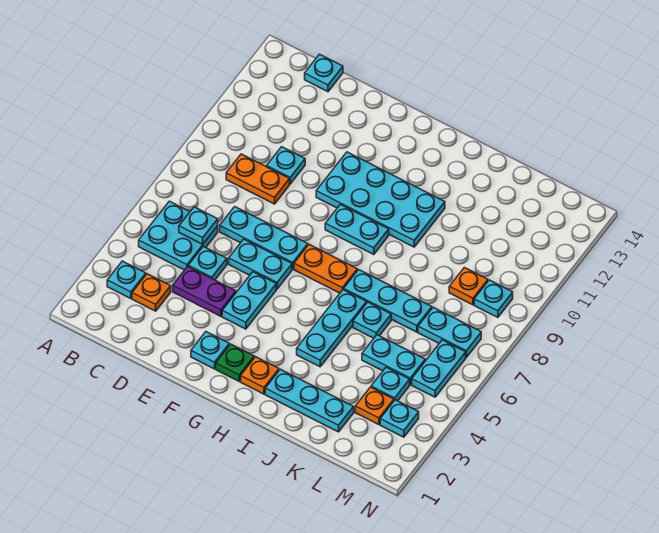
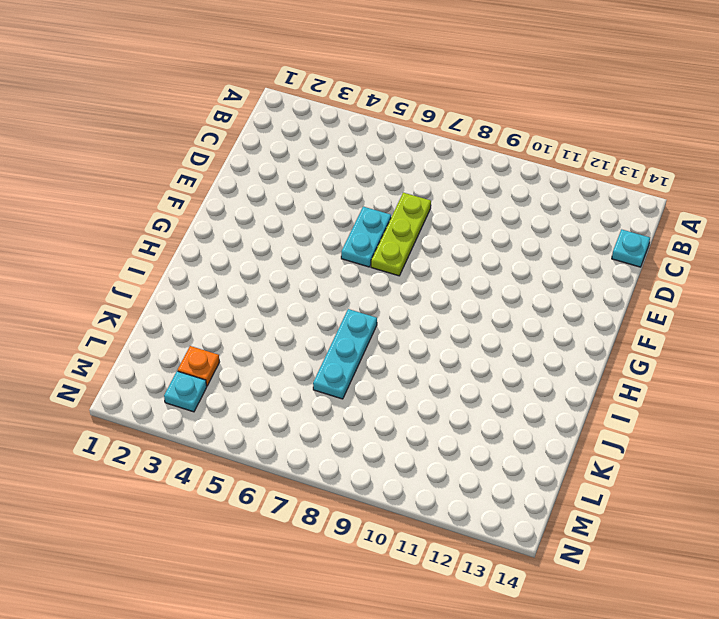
lime plate D7:F7 level 1 -> cyan plate D7:F7 level 1
none -> cyan plate B3 level 1
none -> cyan plate B5:C6 level 1
none -> orange plate C3 level 1
none -> orange plate C9:D9 level 1

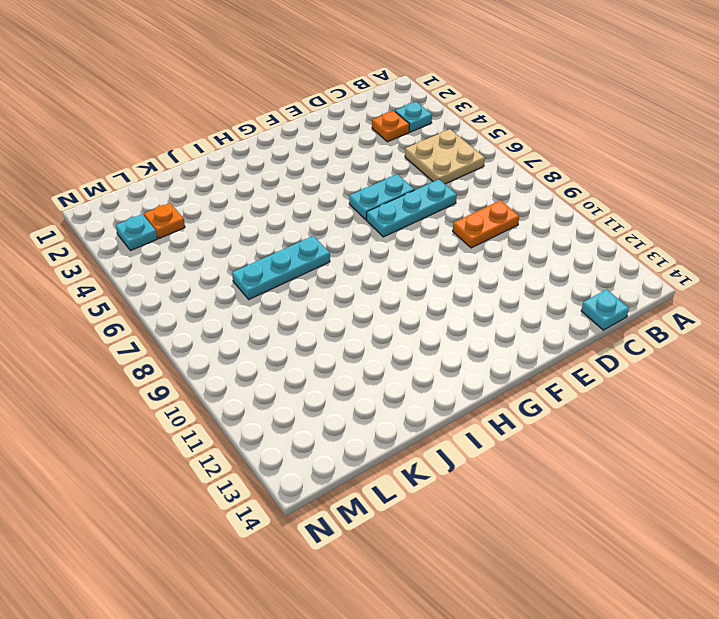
tan plate B5:C6 level 1 -> cyan plate B5:C6 level 1
none -> purple plate D4:E4 level 1
none -> cyan plate D5 level 1
none -> cyan plate D10 level 1
none -> cyan plate F2 level 1

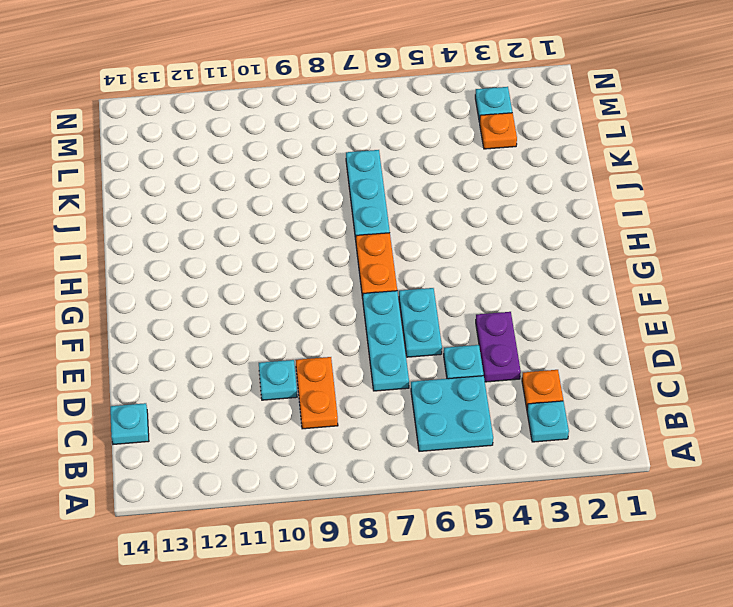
none -> cyan plate F2 level 1
none -> cyan plate F4:F5 level 1
none -> cyan plate F10:I11 level 1
none -> green plate G2 level 1

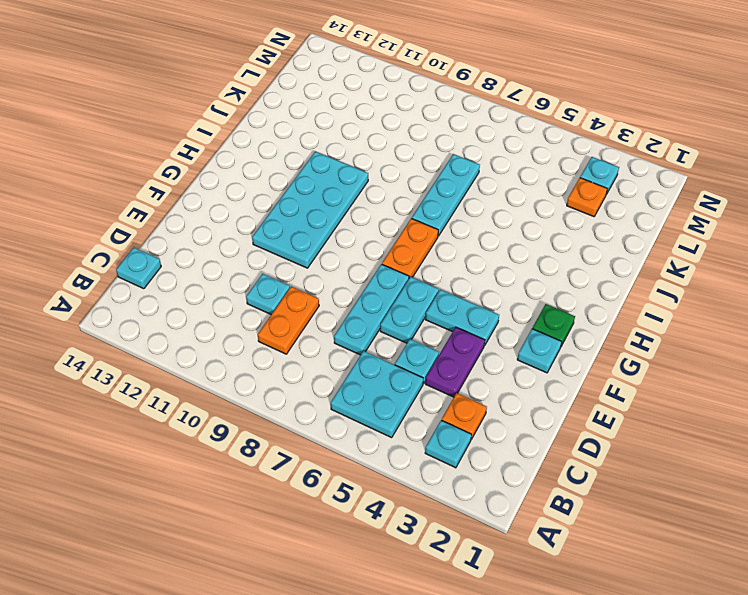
none -> cyan plate G9:H9 level 1
none -> orange plate H2 level 1
none -> cyan plate I2:K2 level 1
none -> cyan plate I4:I6 level 1

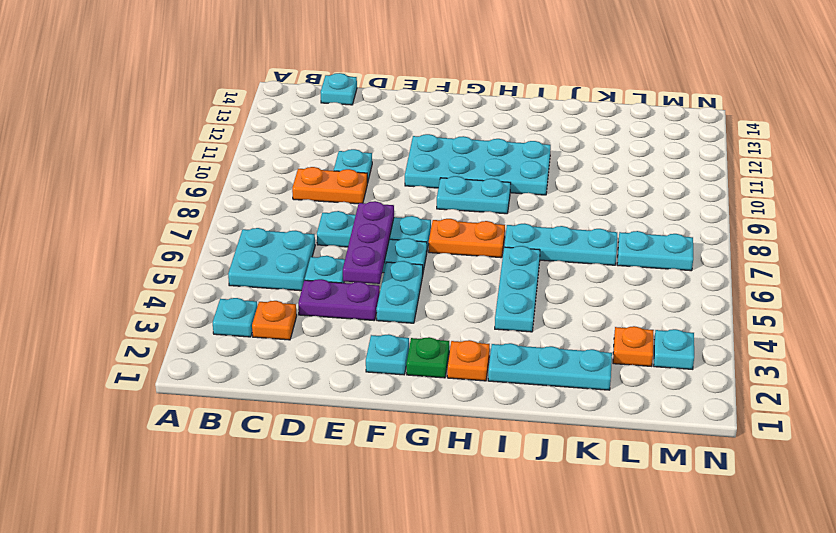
purple plate E5:E7 level 2 -> none
none -> cyan plate J6 level 1
none -> cyan plate K5:L5 level 1
none -> cyan plate L4 level 1
none -> orange plate L9 level 1

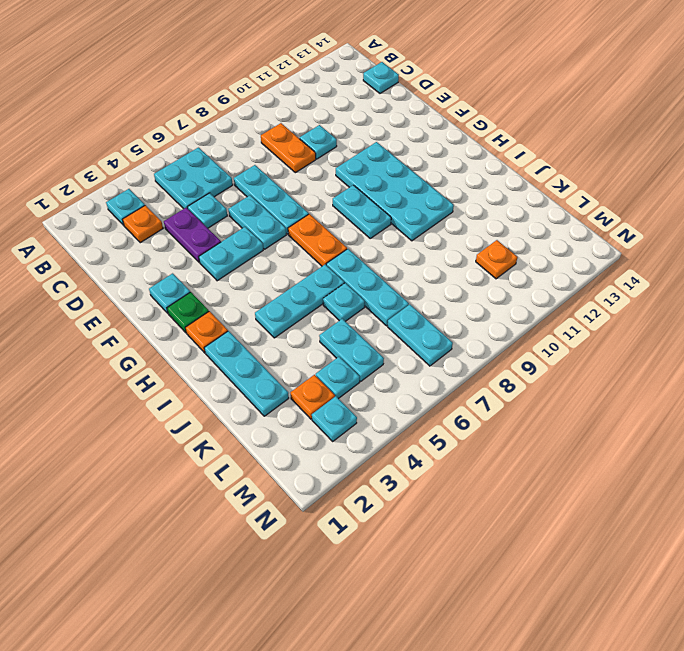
orange plate L11 level 1 -> orange plate L9 level 1
none -> cyan plate M5:M6 level 1
none -> cyan plate M9 level 1
none -> cyan plate C6 level 2

